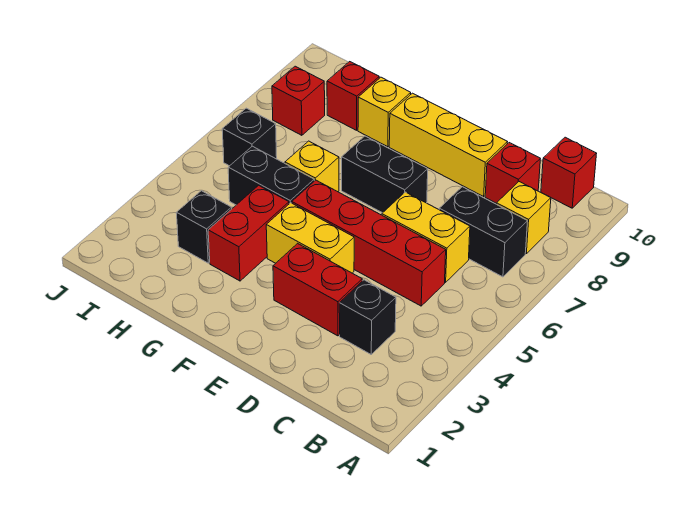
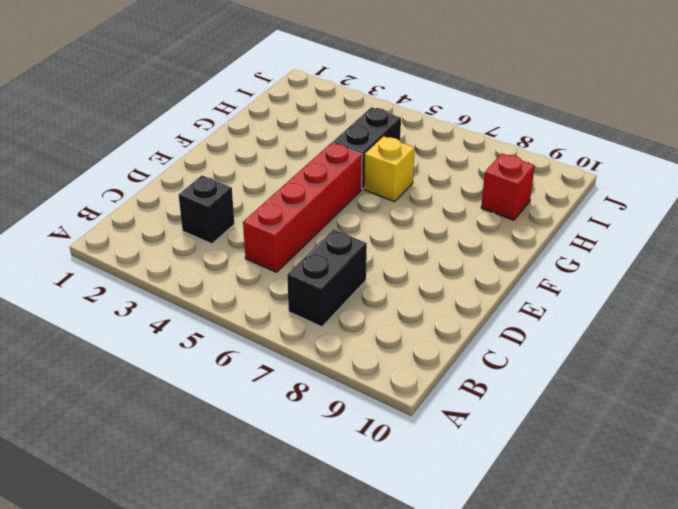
none -> yellow brick B8 level 1
none -> red brick B10 level 1
none -> yellow brick C6:D6 level 1

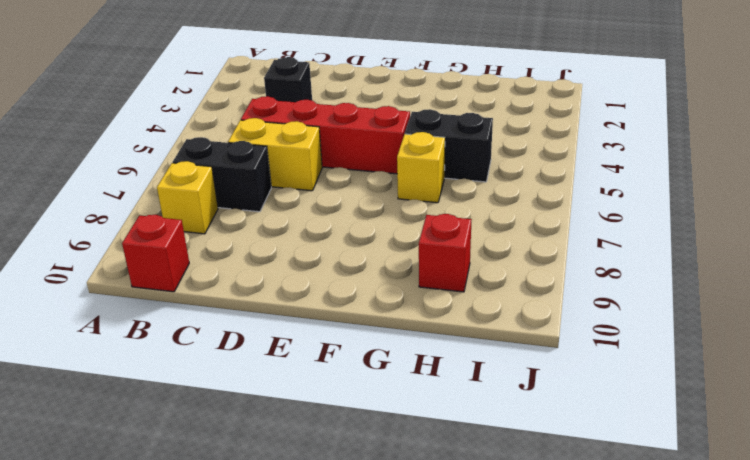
none -> red brick C9 level 1
none -> red brick D3:E3 level 1
none -> yellow brick D9:F9 level 1

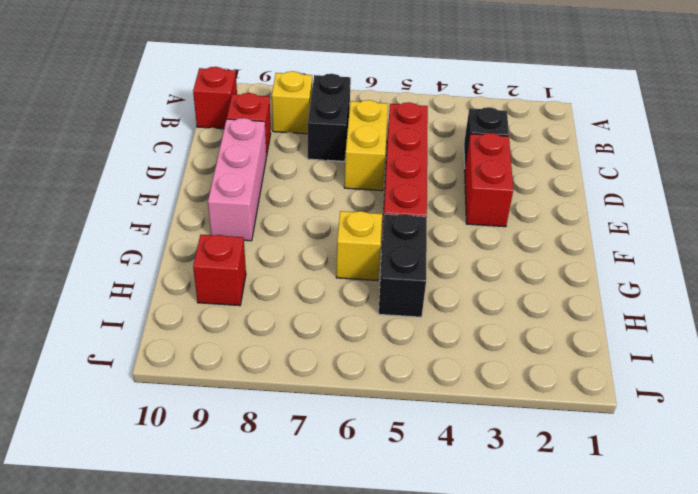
pink brick D9:F9 level 1 -> yellow brick D9:F9 level 1
none -> yellow brick E4:F4 level 1
none -> black brick E7:F7 level 1
none -> red brick G3:G4 level 1

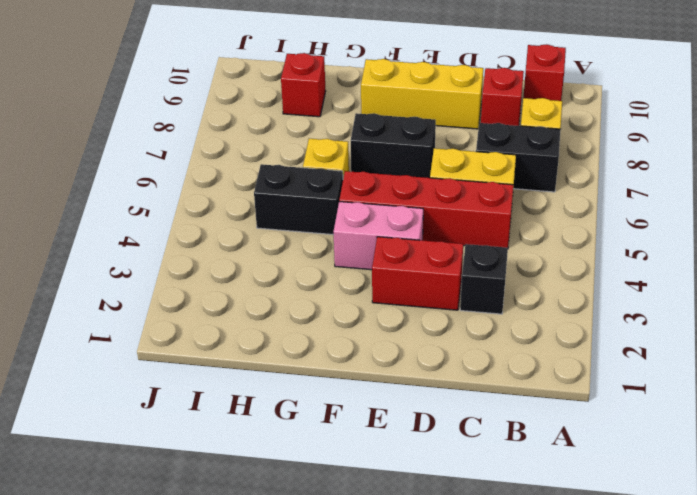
pink brick E4:F4 level 1 -> yellow brick E4:F4 level 1
none -> red brick G3:G4 level 1
none -> yellow brick G9 level 1
none -> black brick H3 level 1

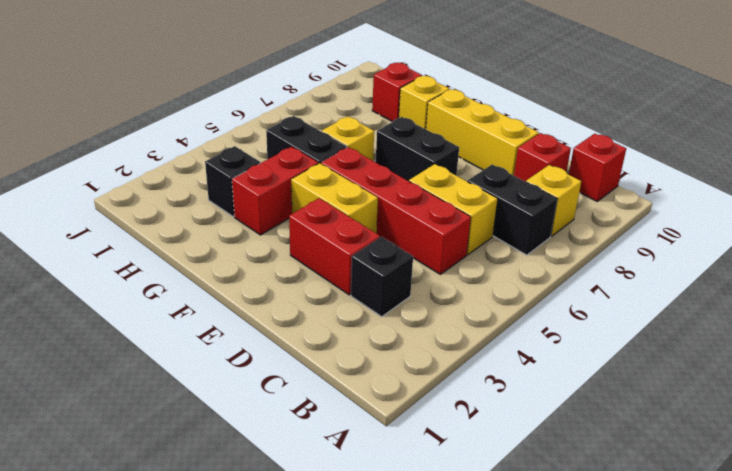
none -> black brick I6 level 1
none -> red brick I8 level 1

